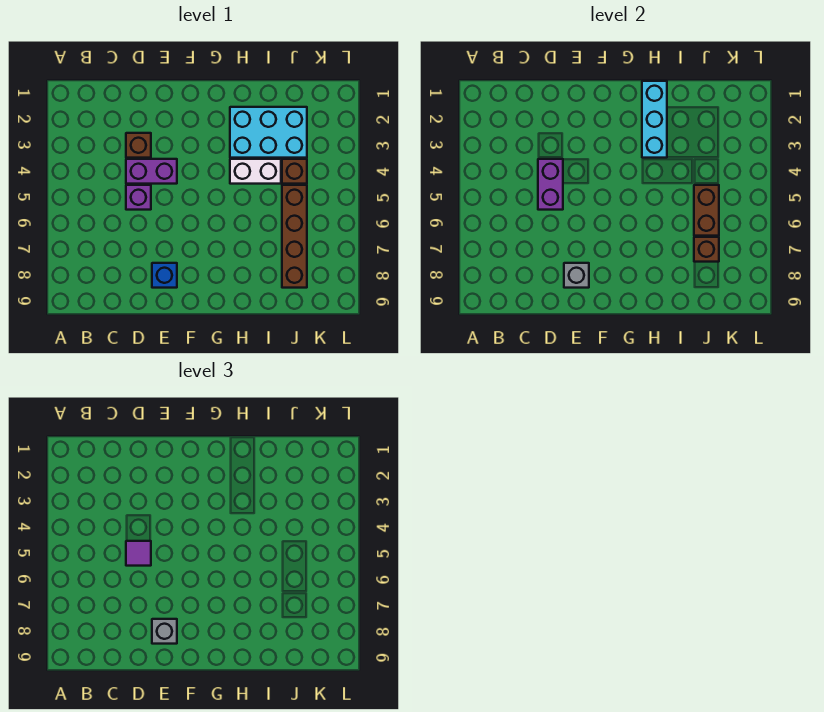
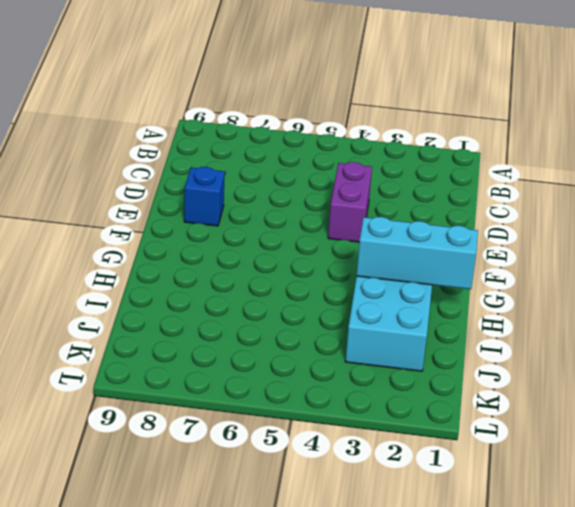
none -> brown brick D3 level 1
none -> purple brick D5 level 1
none -> white brick H4:I4 level 1

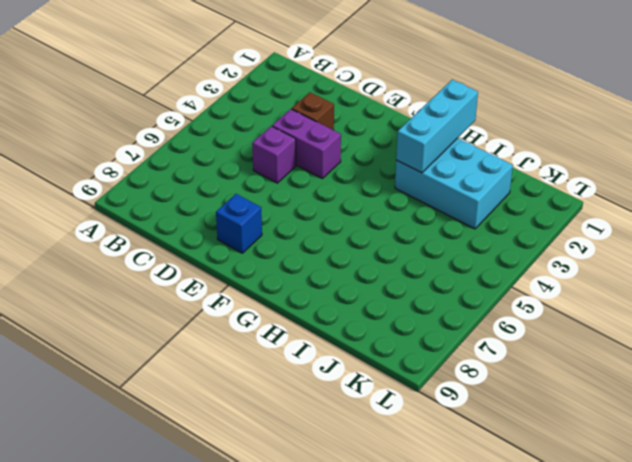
none -> white brick H4:I4 level 1
none -> brown brick J4 level 1
none -> brown brick J5:J8 level 1

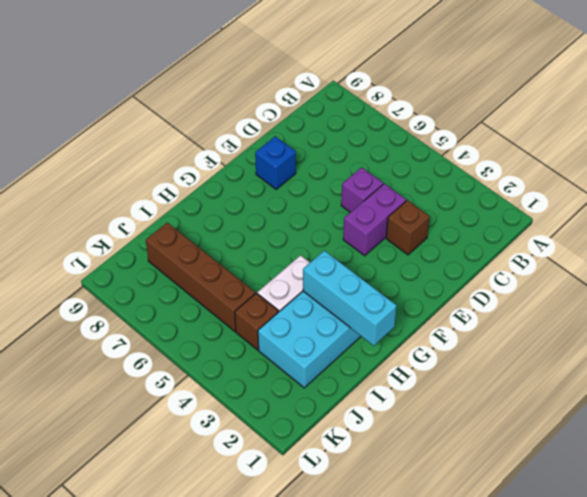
none -> purple brick D4:D5 level 2
none -> grey brick E8 level 2
none -> brown brick J5:J6 level 2

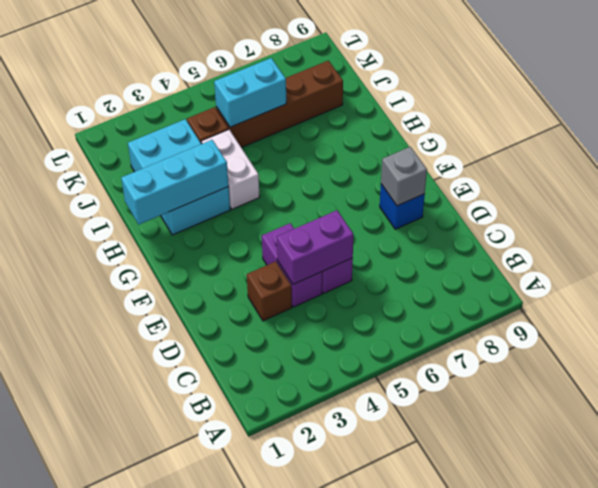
cyan brick J5:J6 level 2 -> brown brick J5:J6 level 2
none -> brown brick J7 level 2
none -> purple tile D5 level 3
none -> grey brick E8 level 3

